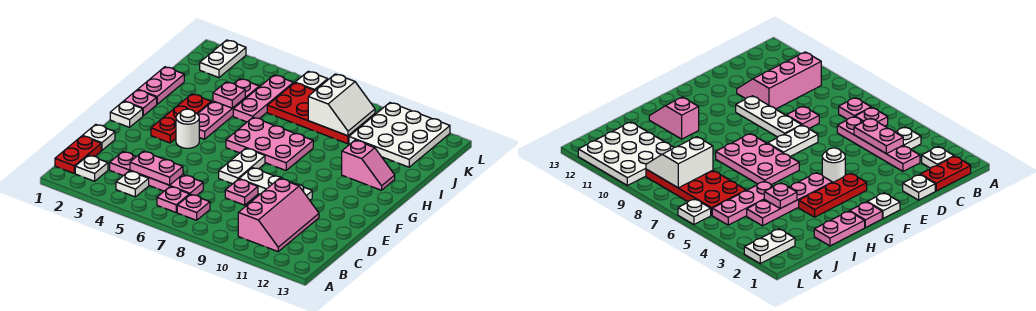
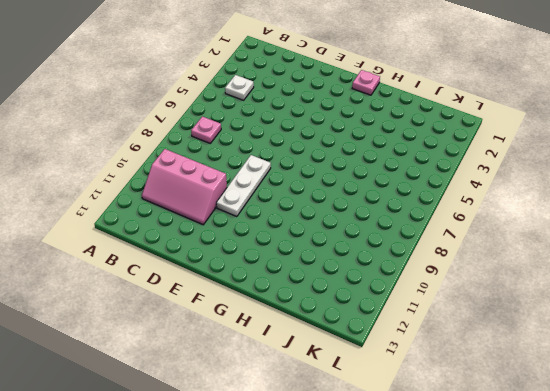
none -> red plate B1:C1 level 1
none -> white plate B2 level 1
none -> pink plate B6 level 1

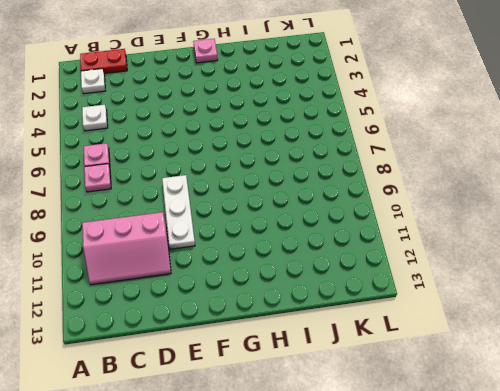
none -> pink plate C3:C6 level 1
none -> white plate D1 level 1
none -> pink plate D8 level 1

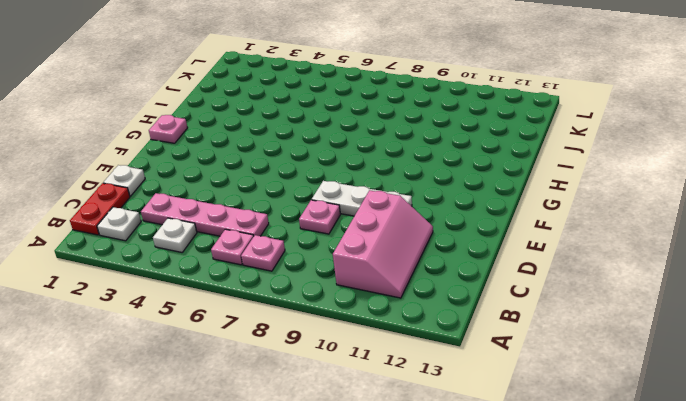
none -> white plate E7:F7 level 1
none -> white plate F1 level 1
none -> red plate F3:H3 level 1

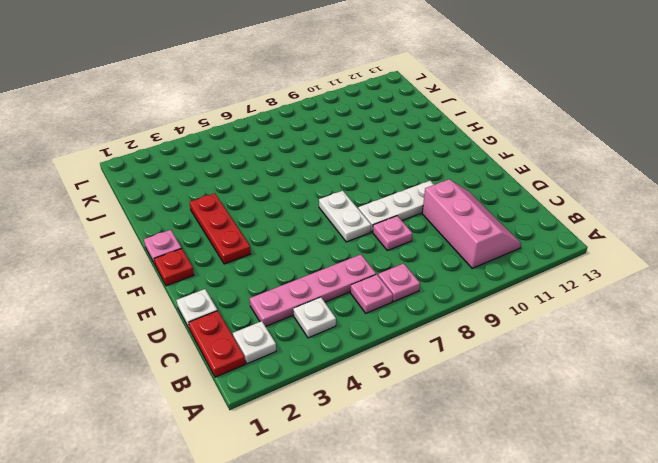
red plate F1 level 1 -> white plate F1 level 1
none -> white round brick F4 level 1
none -> pink plate G4:J4 level 1
none -> pink plate G6:H8 level 1

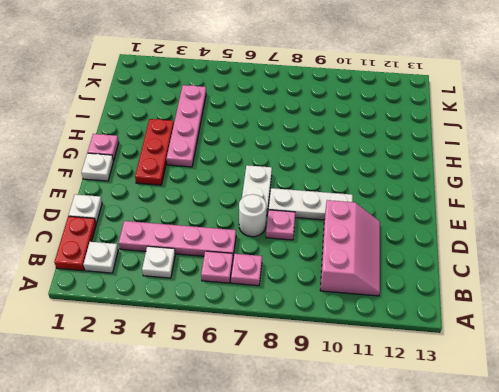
white round brick D7 level 1 -> white round brick F4 level 1
none -> pink plate G6:H8 level 1
none -> pink plate H1:I1 level 1
none -> pink slope H11:H12 level 1 top 11

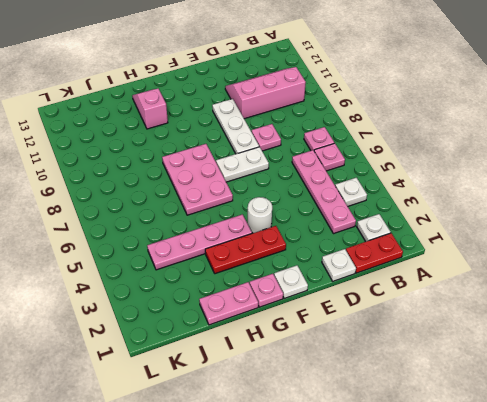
none -> pink plate I5:K5 level 1
none -> red plate J6:K9 level 1
none -> white plate J10:L12 level 1

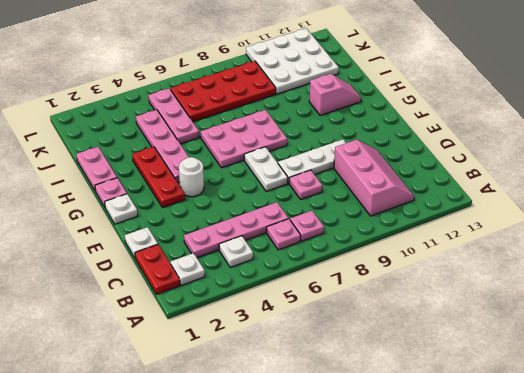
none -> white plate K2:L2 level 1
none -> white plate L6 level 1
none -> pink plate C4:C5 level 2

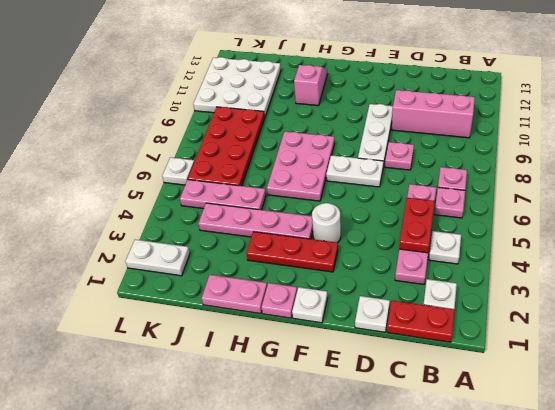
red plate C4:C5 level 2 -> pink plate C4:C5 level 2
none -> pink plate I4 level 2
none -> white slope J8:K9 level 2 top 8

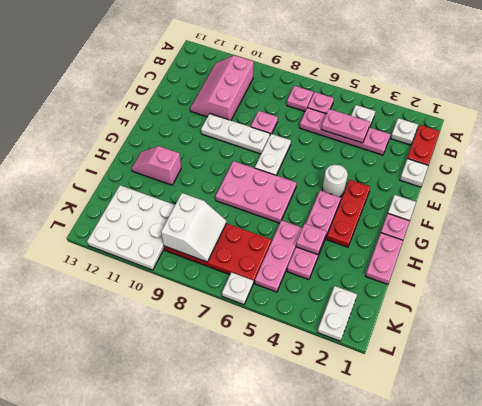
white slope J8:K9 level 2 top 9 -> white slope J8:K9 level 2 top 8

